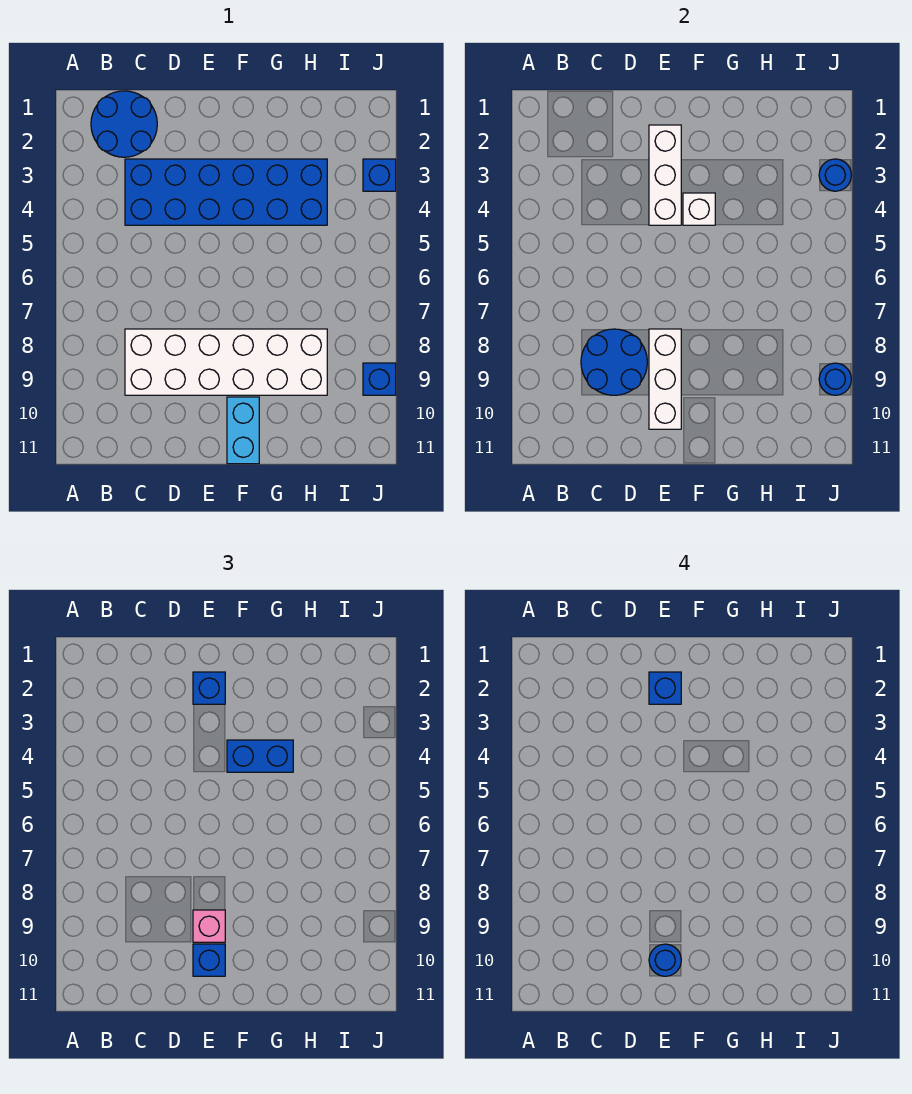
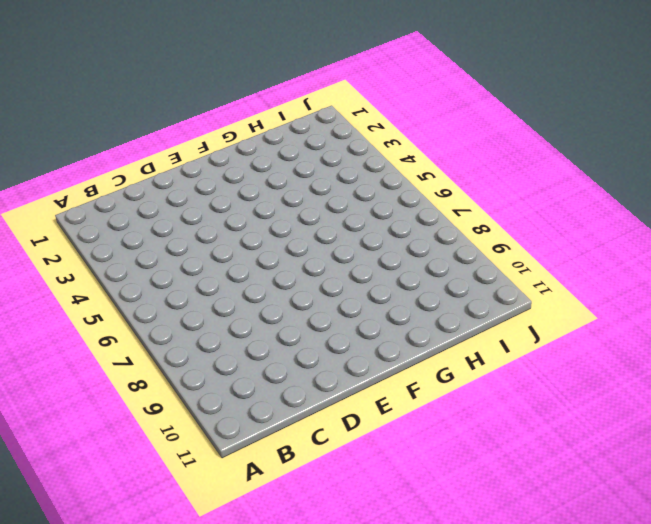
none -> blue round brick B1:C2 level 1
none -> blue brick C3:H4 level 1
none -> white brick C8:H9 level 1

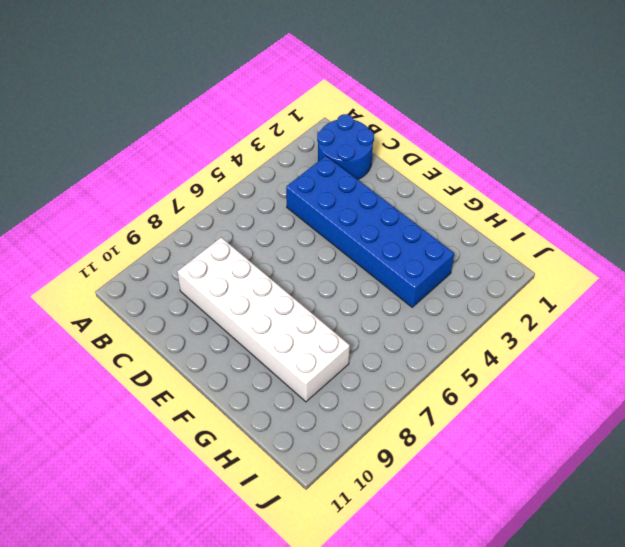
none -> cyan brick F10:F11 level 1
none -> blue brick J3 level 1
none -> blue brick J9 level 1

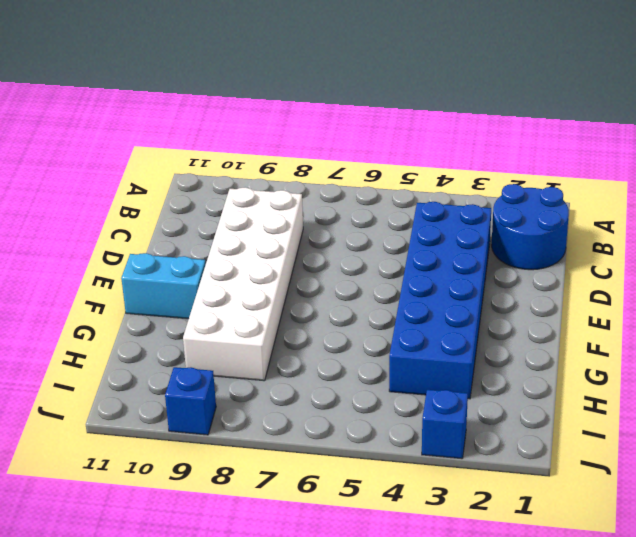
none -> blue round brick C8:D9 level 2
none -> white brick E2:E4 level 2
none -> white brick E8:E10 level 2

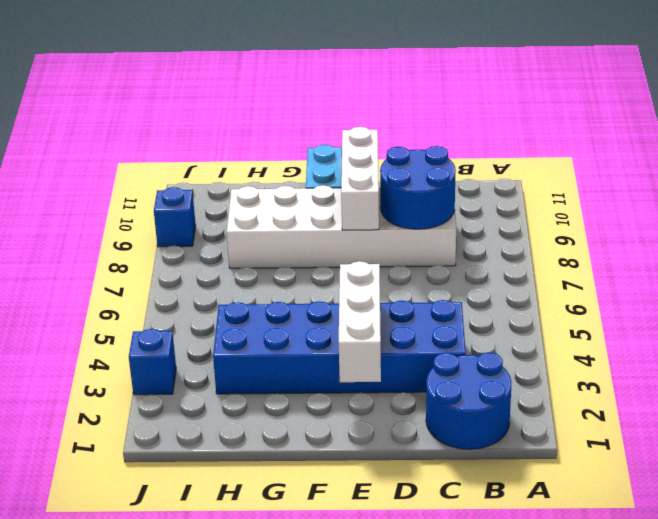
none -> white brick F4 level 2
none -> blue round brick J3 level 2
none -> blue round brick J9 level 2

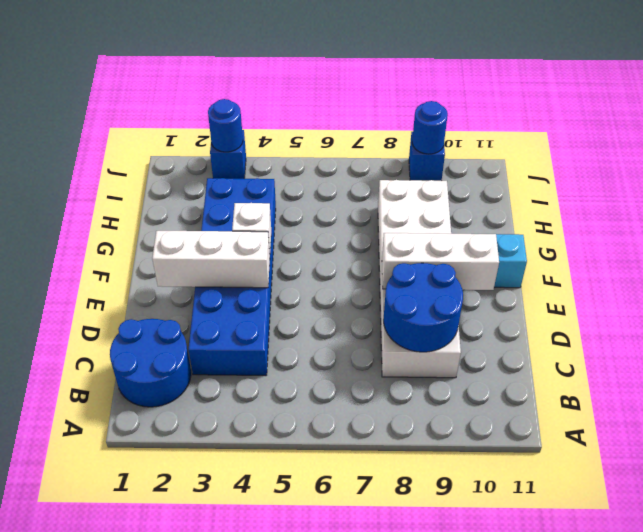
none -> blue brick E2 level 3
none -> pink brick E9 level 3
none -> blue brick E10 level 3

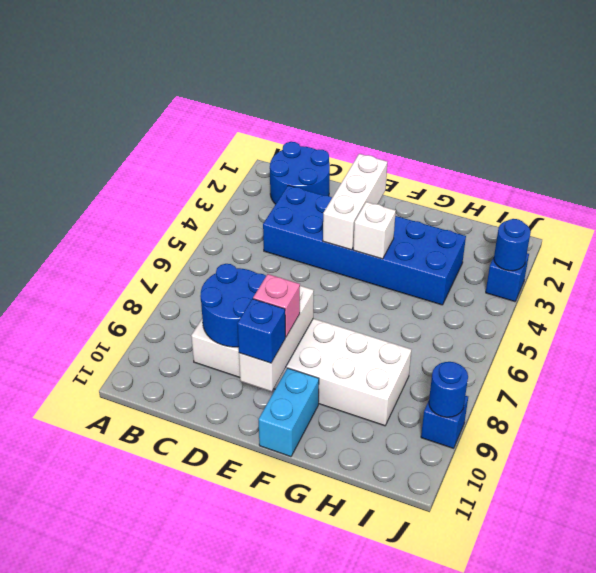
none -> blue brick E2 level 3
none -> blue brick F4:G4 level 3
none -> blue brick E2 level 4

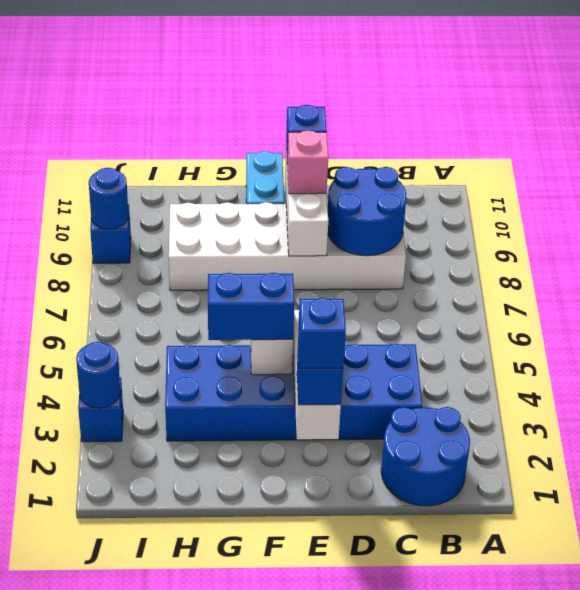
none -> blue round brick E10 level 4

